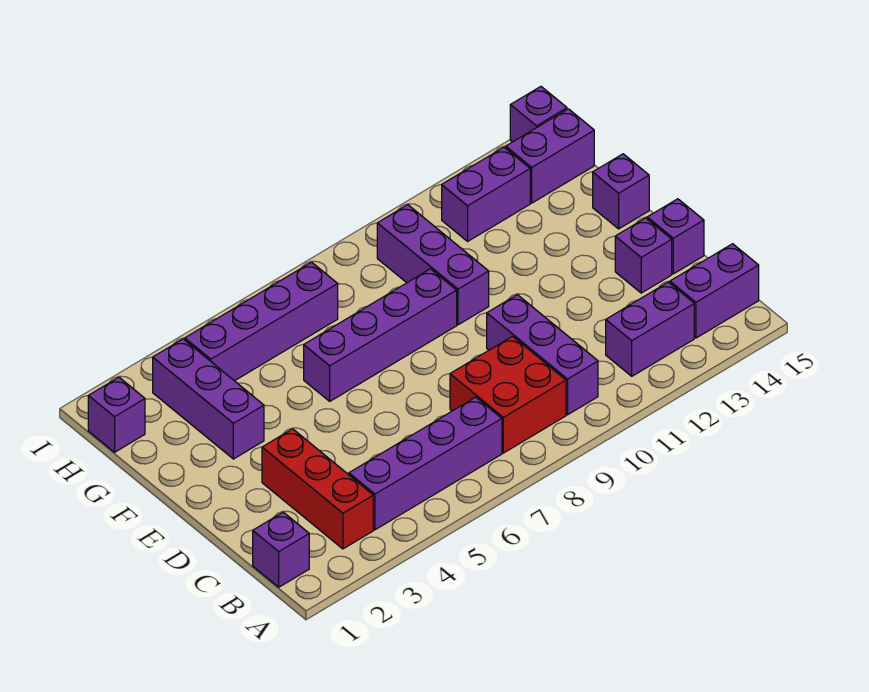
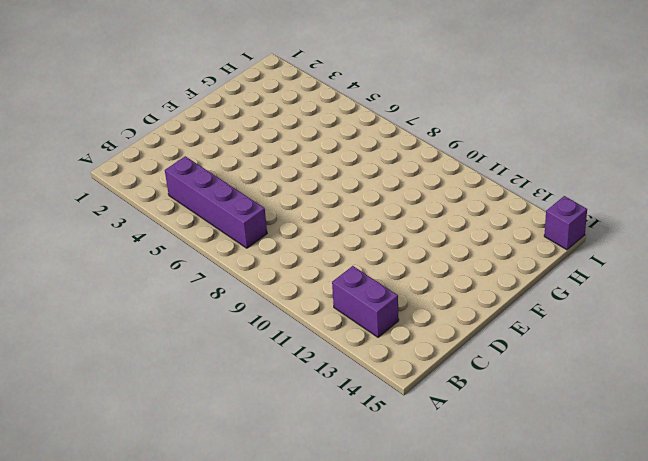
none -> purple brick B1 level 1
none -> red brick B3:D3 level 1
none -> red brick B8:C9 level 1

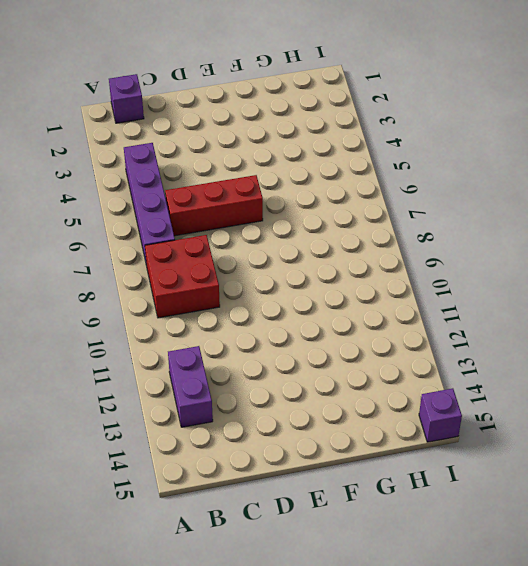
red brick C6:E6 level 1 -> red brick B3:D3 level 1
none -> purple brick B10:D10 level 1
none -> purple brick B14:B15 level 1
none -> purple brick D14 level 1

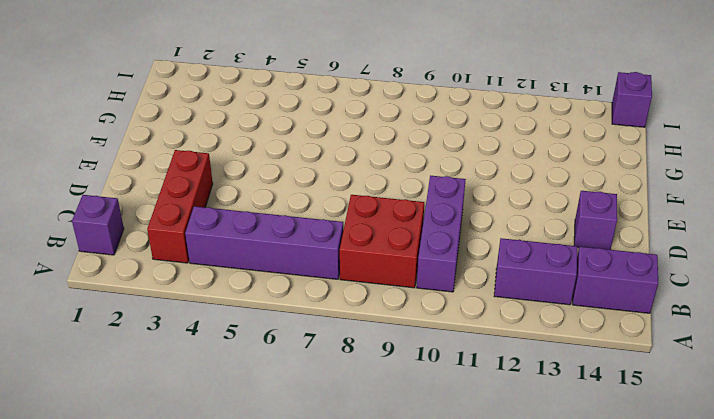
none -> purple brick D15 level 1
none -> purple brick F3:H3 level 1
none -> purple brick F6:F9 level 1

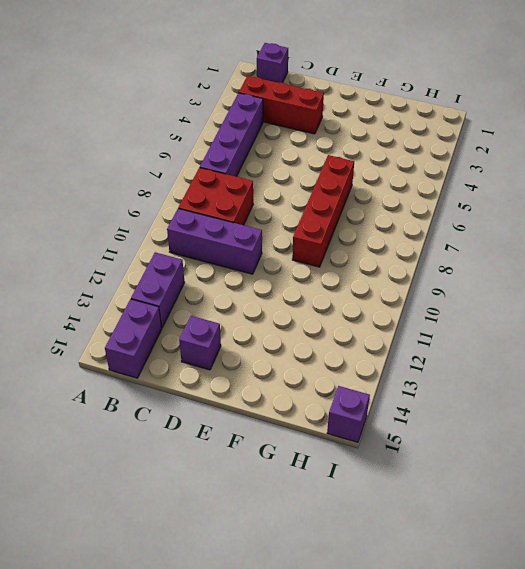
red brick F6:F9 level 1 -> purple brick F6:F9 level 1
none -> purple brick D15 level 1
none -> purple brick F3:H3 level 1
none -> purple brick F10:H10 level 1

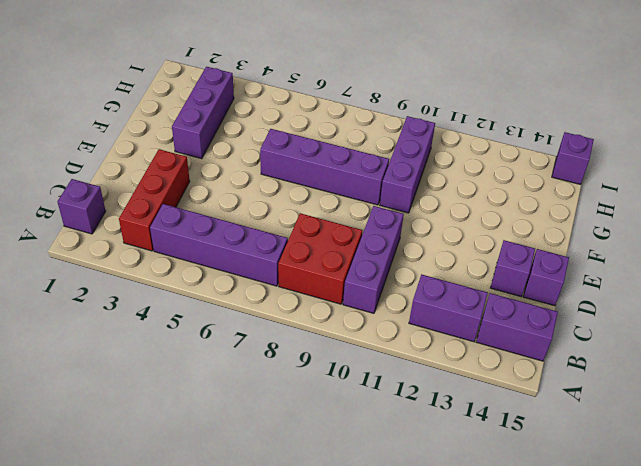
none -> purple brick F15 level 1
none -> purple brick H1 level 1
none -> purple brick H4:H7 level 1

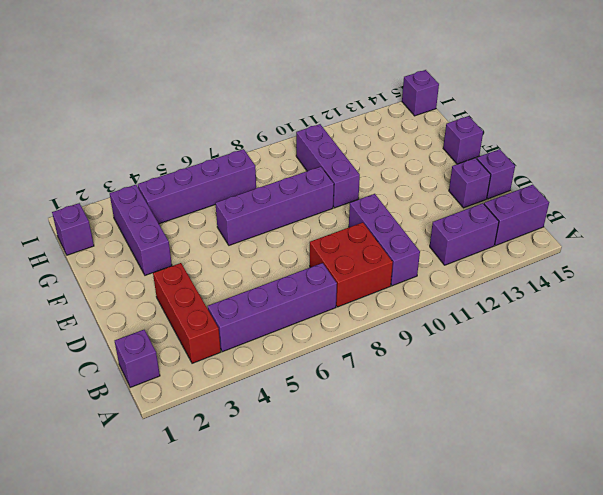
none -> purple brick H12:H13 level 1
none -> purple brick H14:H15 level 1

